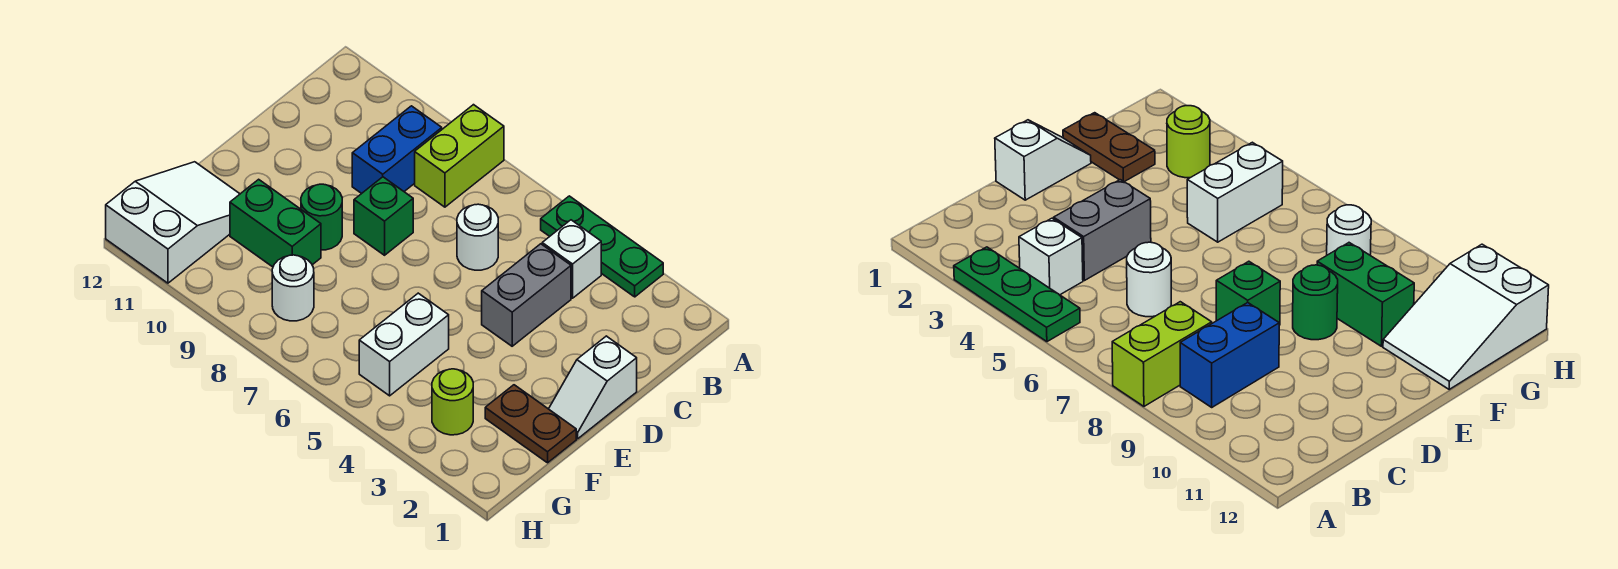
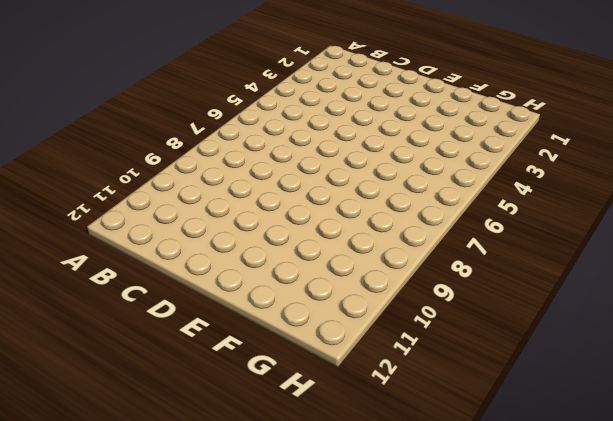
none -> green plate A3:A5 level 1
none -> lime brick A8:B8 level 1
none -> white brick B4 level 1

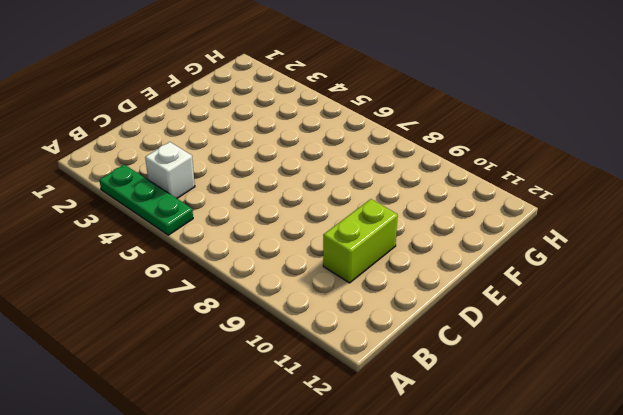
lime brick C10:D10 level 1 -> lime brick A8:B8 level 1
none -> blue brick B9:C9 level 1
none -> grey brick C4:D4 level 1
none -> white round brick C6 level 1

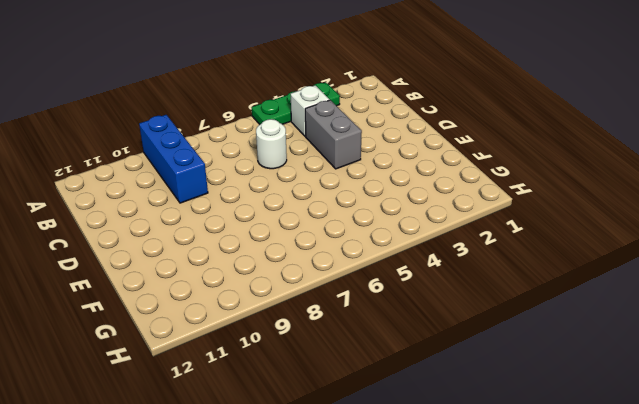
blue brick A9:C9 level 1 -> blue brick B9:C9 level 1
none -> lime brick A8:B8 level 1
none -> white slope D1:E1 level 1 top D
none -> green brick D8 level 1

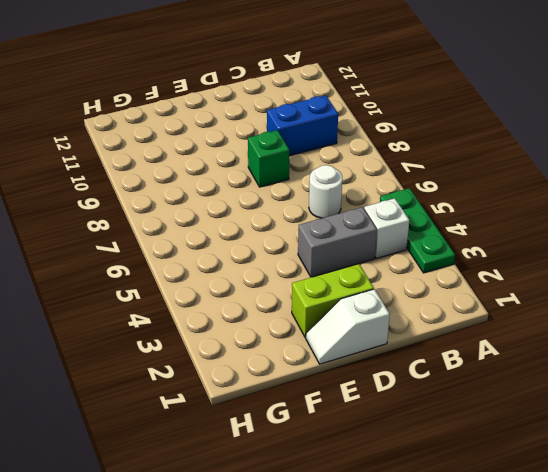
lime brick D2:E2 level 1 -> lime brick A8:B8 level 1
none -> green round brick E9 level 1
none -> brown plate F1:F2 level 1
none -> white brick F5:G5 level 1

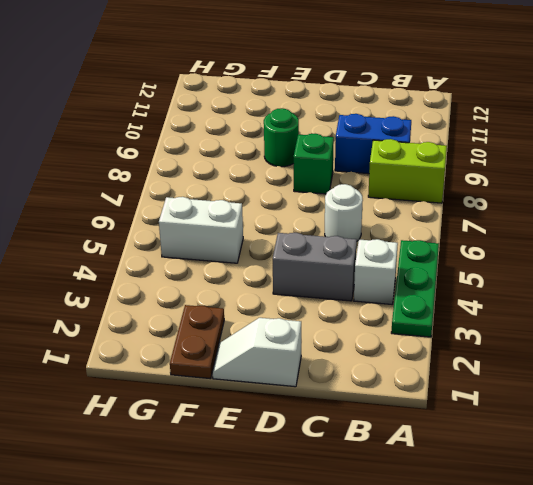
none -> green brick F9:F10 level 1
none -> white slope F11:H12 level 1 top H
none -> lime round brick G3 level 1

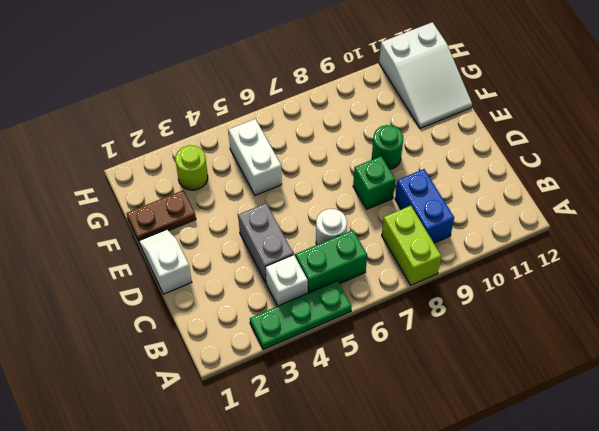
green brick B5:B6 level 1 -> green brick F9:F10 level 1
none -> white round brick G8 level 1

